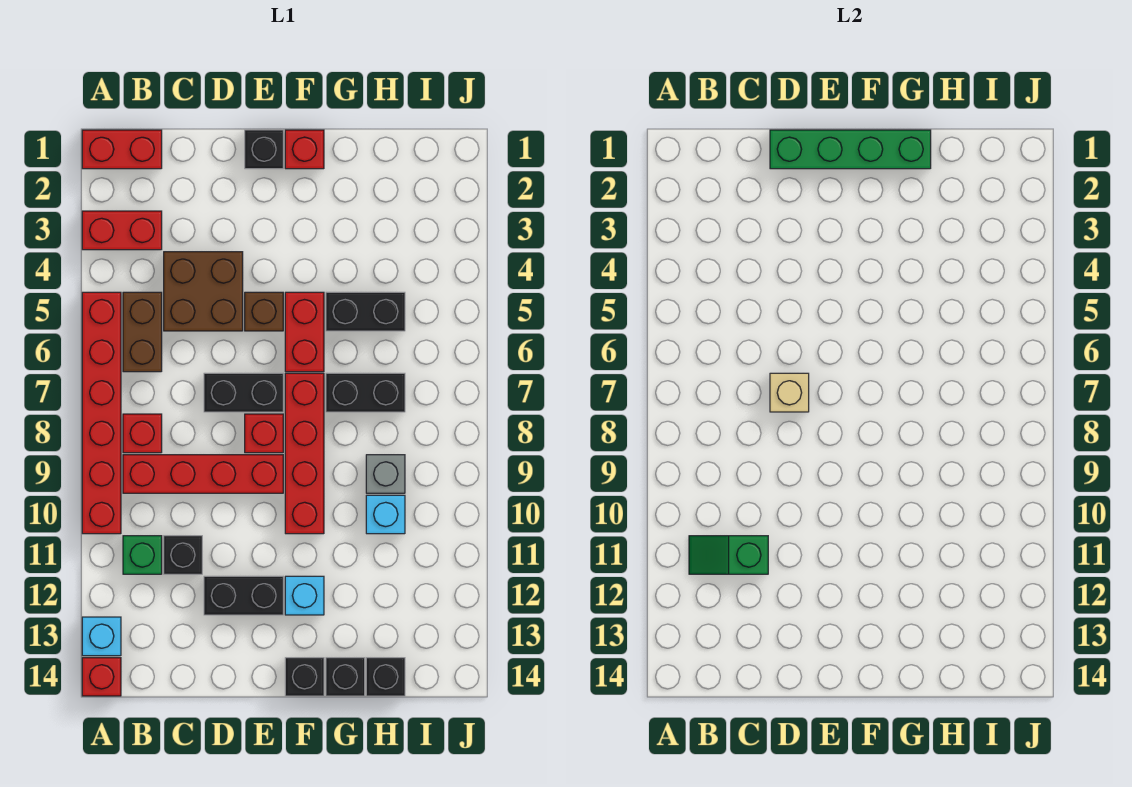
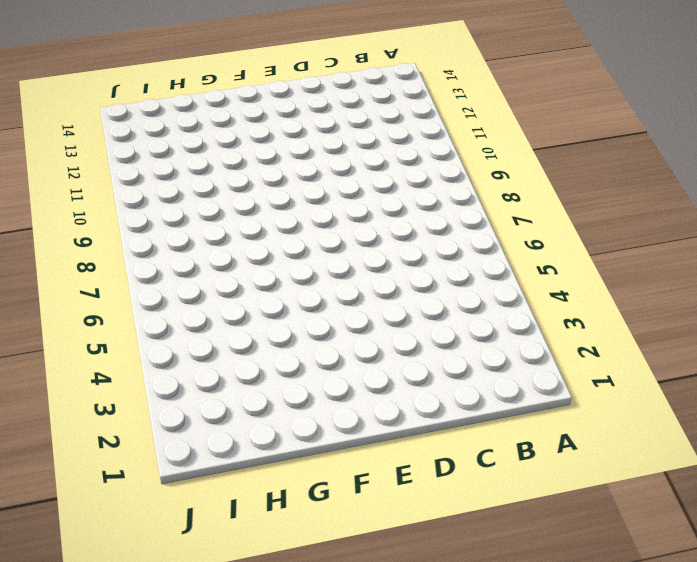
none -> red brick A1:B1 level 1
none -> red brick A3:B3 level 1
none -> red brick A5:A10 level 1
none -> cyan brick A13 level 1

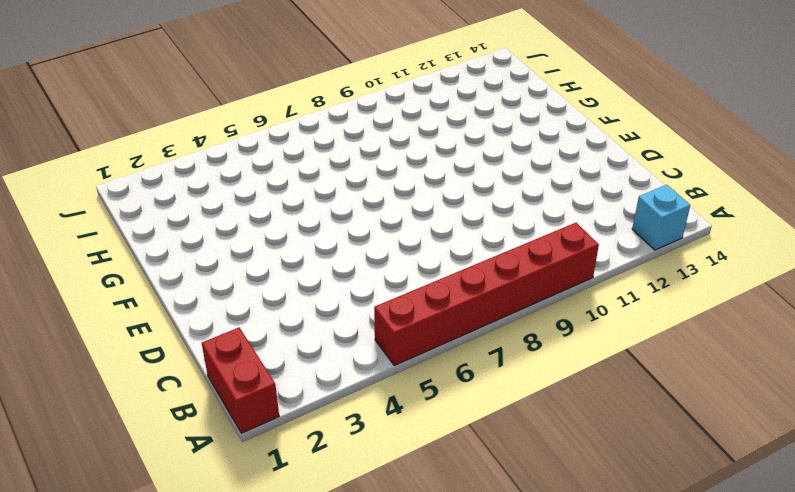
none -> red brick A3:B3 level 1
none -> red brick A14 level 1
none -> brown brick B5:B6 level 1
none -> red brick B8 level 1

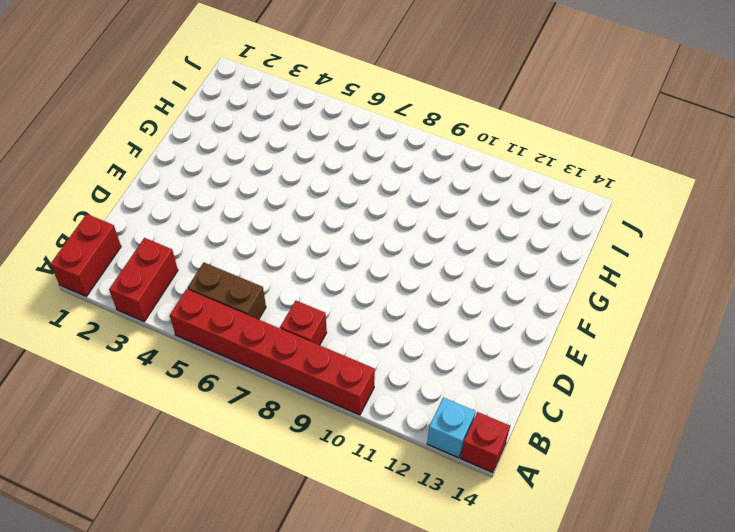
none -> red brick B9:E9 level 1
none -> green brick B11 level 1
none -> brown brick C4:D5 level 1
none -> black brick C11 level 1

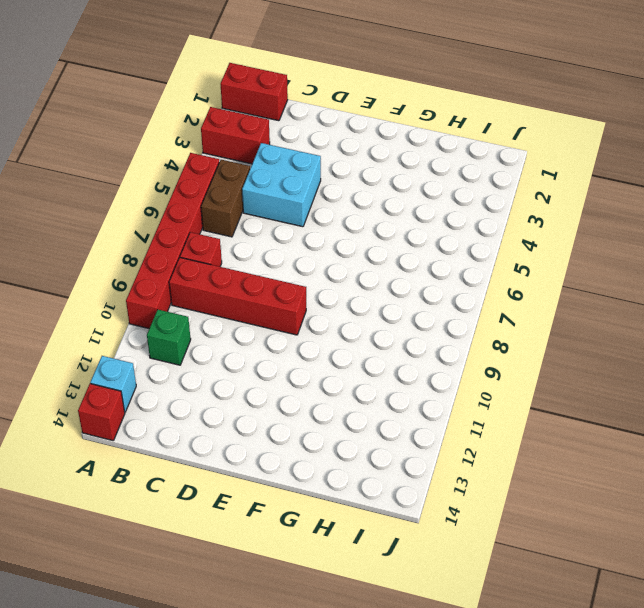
cyan brick C4:D5 level 1 -> brown brick C4:D5 level 1
none -> black brick C11 level 1
none -> black brick D7:E7 level 1
none -> black brick D12:E12 level 1
none -> black brick E1 level 1

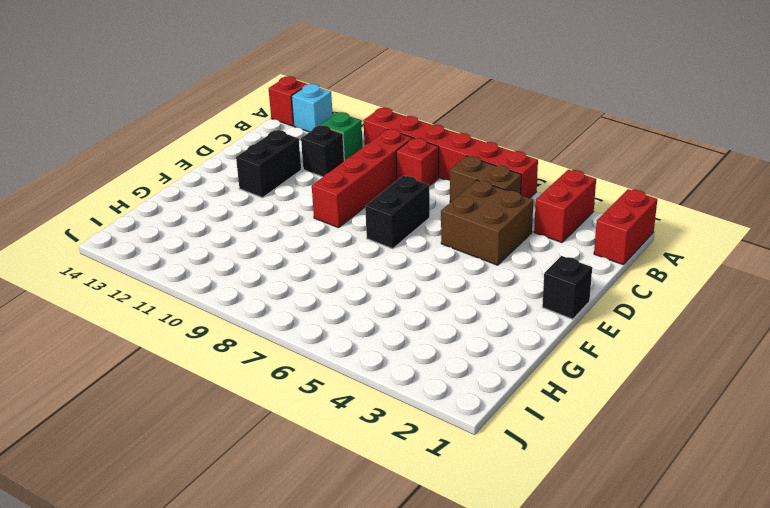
none -> brown brick E5 level 1
none -> red brick E8 level 1
none -> red brick F1 level 1
none -> red brick F5:F6 level 1

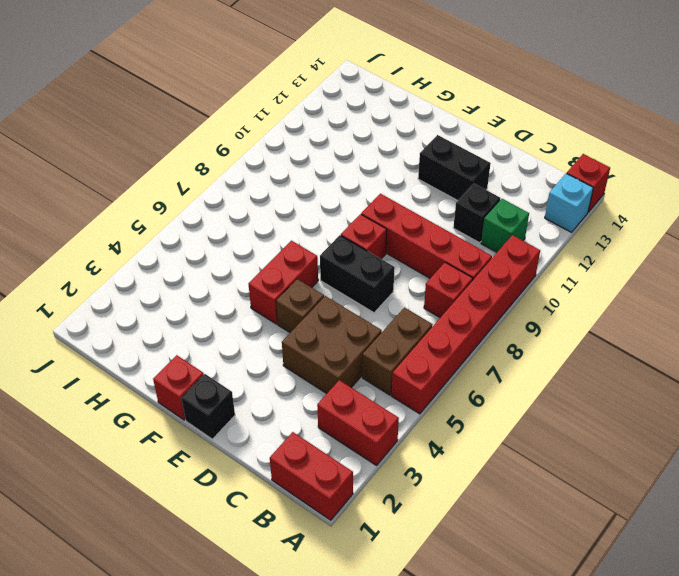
none -> red brick F7:F10 level 1
none -> cyan brick F12 level 1
none -> black brick F14 level 1
none -> black brick G5:H5 level 1

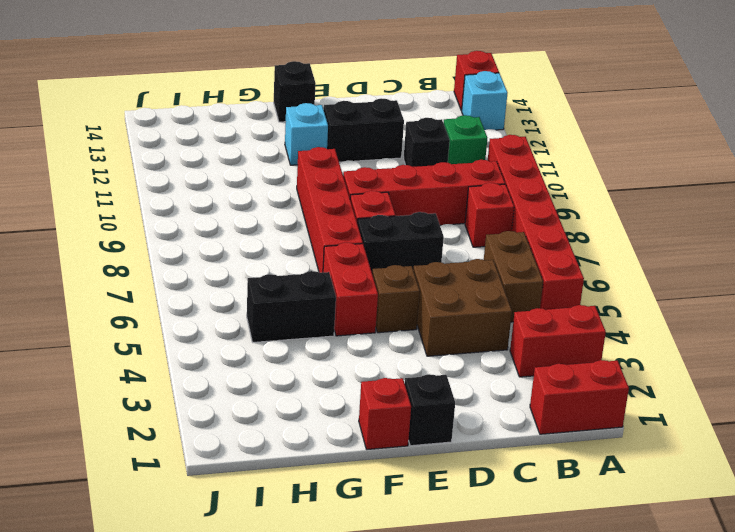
none -> black brick G7:H7 level 1
none -> black brick G14 level 1
none -> grey brick H9 level 1
none -> cyan brick H10 level 1

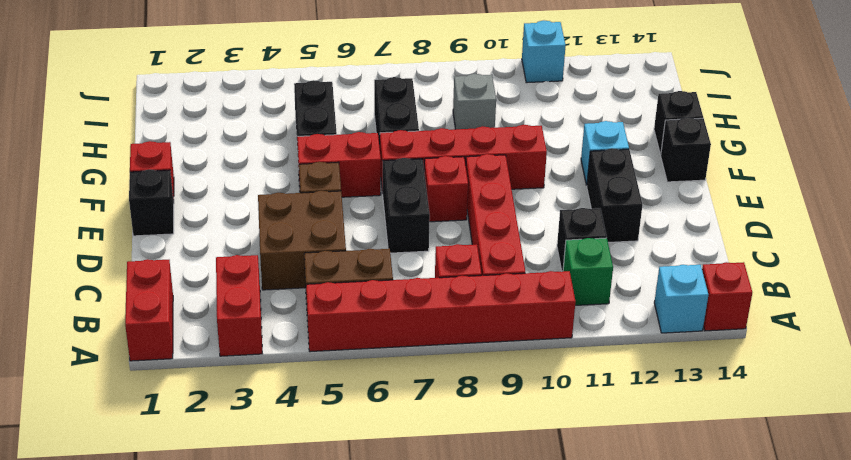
cyan brick J11 level 1 -> cyan brick H10 level 1
none -> black brick H14 level 1
none -> green slope B11:C11 level 2 top C
none -> green brick D1:G1 level 2
none -> tan brick D7 level 2

